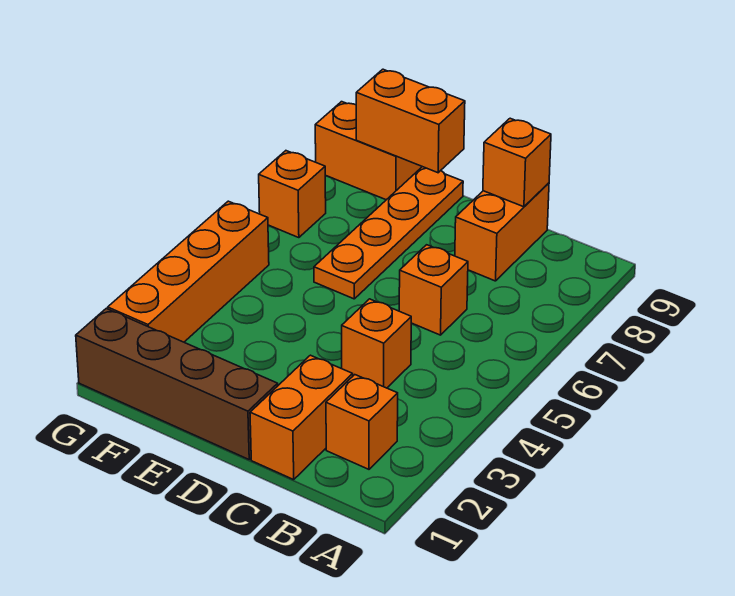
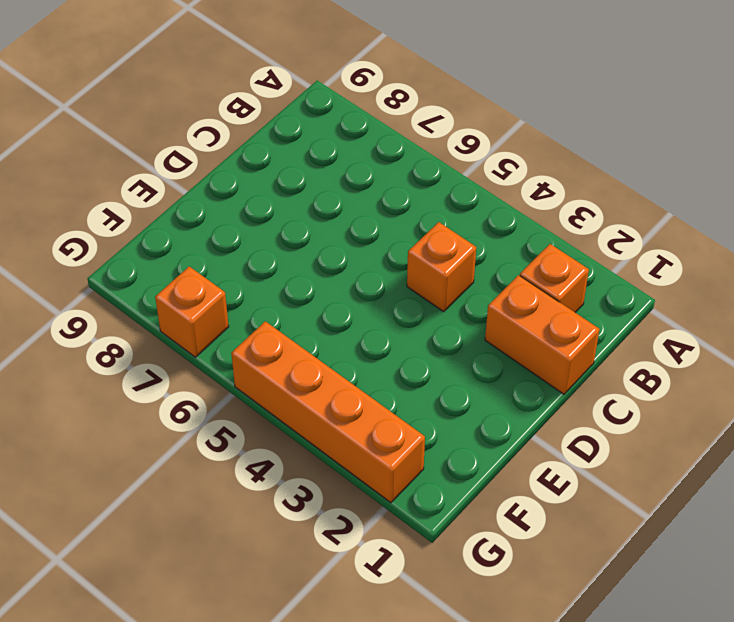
none -> orange brick C6 level 1
none -> orange brick C8:C9 level 1
none -> brown brick D1:G1 level 1

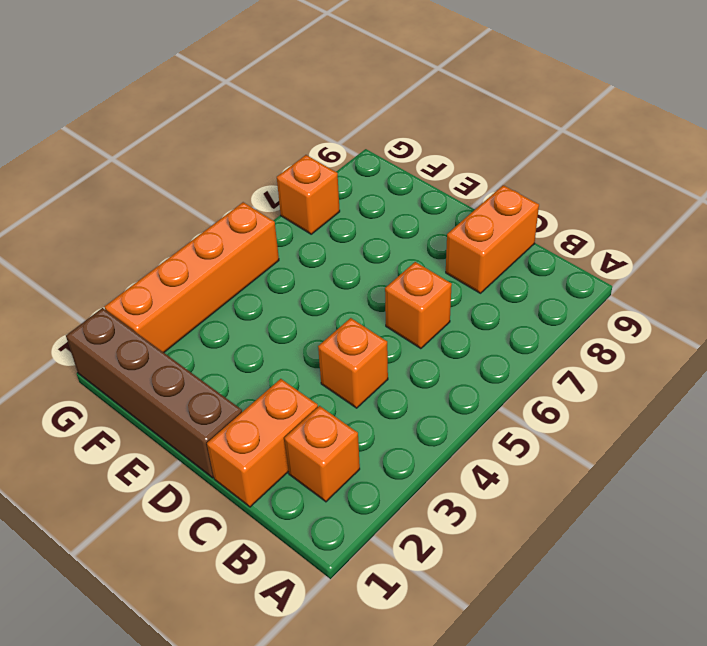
none -> orange plate E6:E9 level 1
none -> orange brick F9:G9 level 1
none -> orange brick C9 level 2

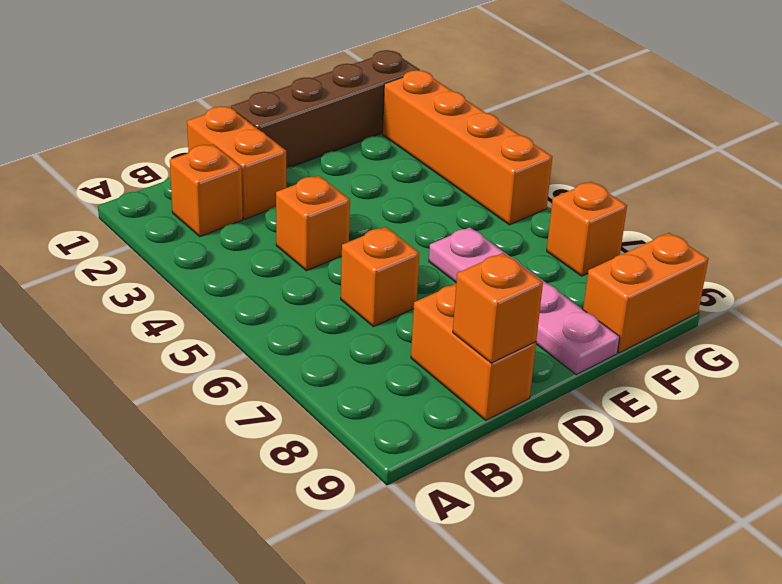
pink plate E6:E9 level 1 -> orange plate E6:E9 level 1
none -> orange brick E9:F9 level 2

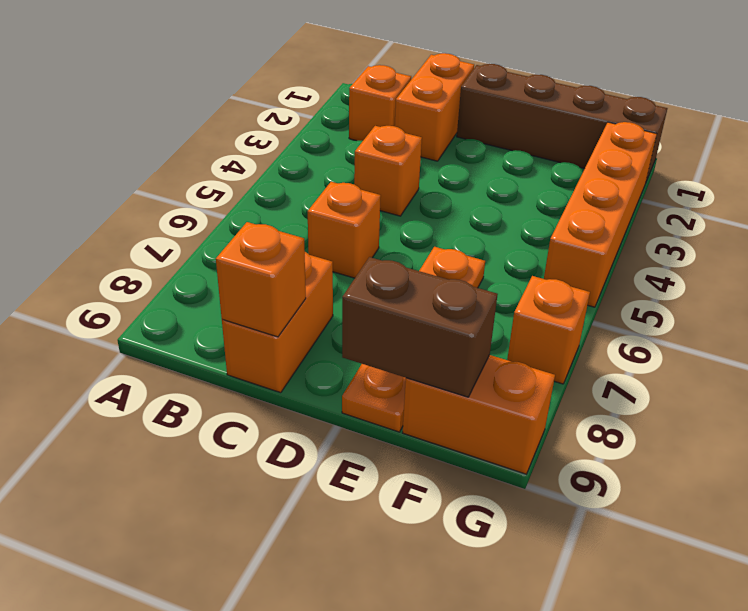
brown brick E9:F9 level 2 -> orange brick E9:F9 level 2

